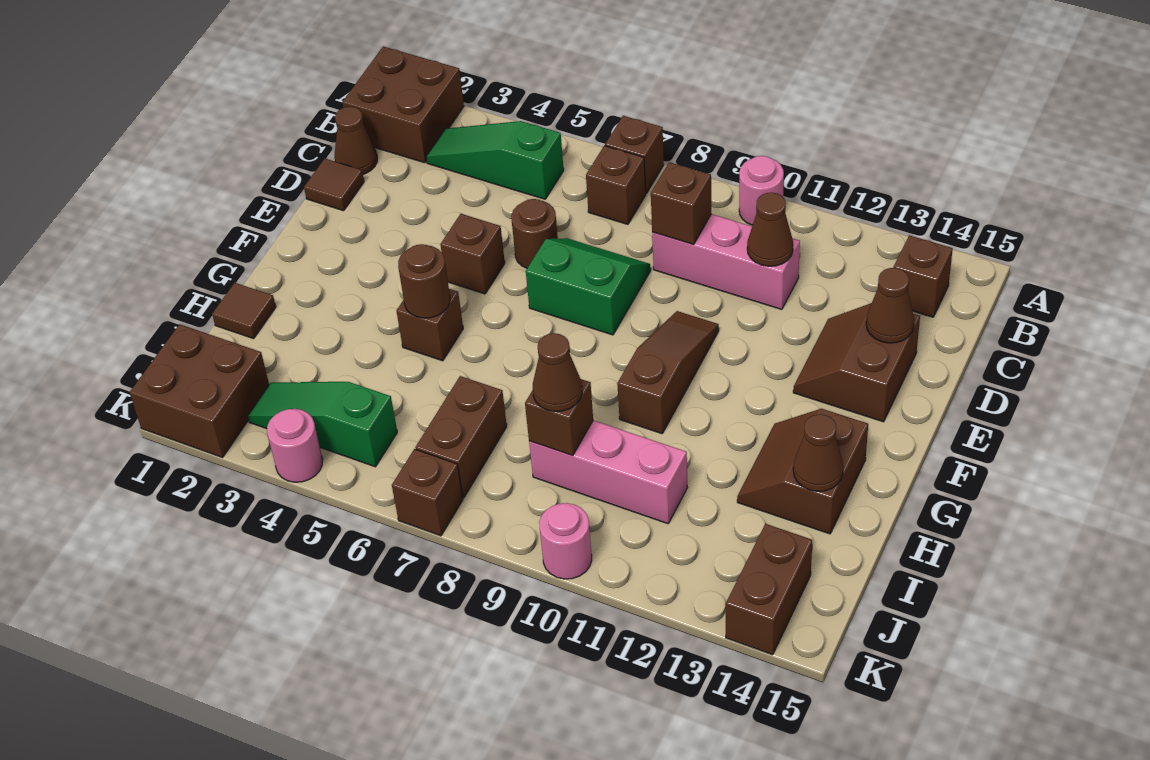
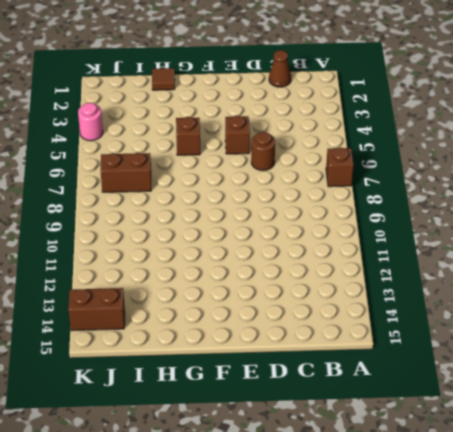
none -> brown brick A1:B2 level 1
none -> pink round brick A10 level 1
none -> green slope B3:B5 level 1 top 5
none -> brown brick B7 level 1

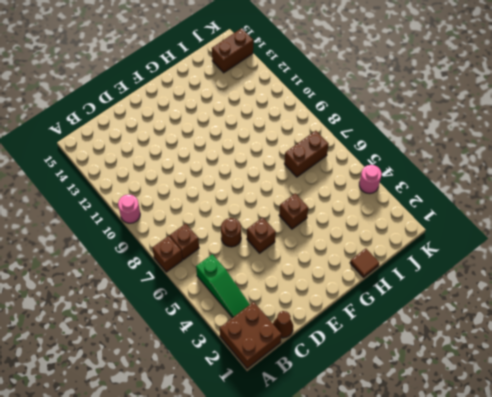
none -> brown brick B14 level 1
none -> pink brick C9:C11 level 1
none -> brown tile D1 level 1
none -> green slope D7:E8 level 1 top E

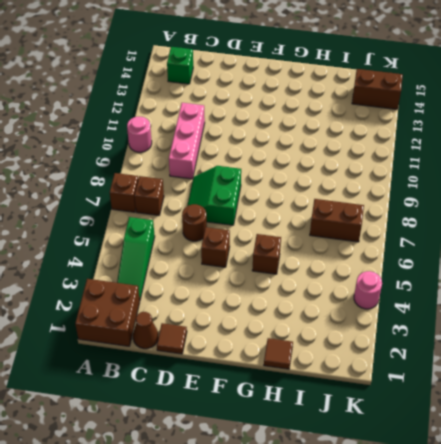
green brick B14 level 1 -> brown brick B14 level 1
none -> brown slope D13:E14 level 1 top 14
none -> brown slope E10:G10 level 1 top G
none -> brown slope G13:H14 level 1 top 14
none -> pink brick I9:I11 level 1

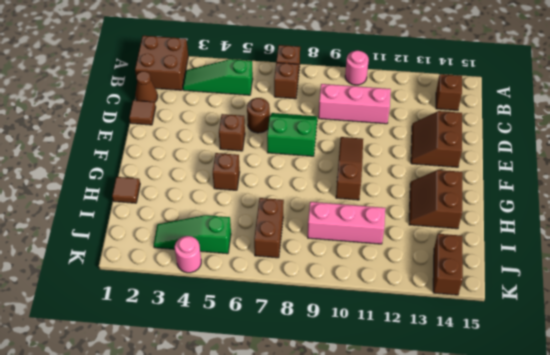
none -> brown brick J1:K2 level 1
none -> brown brick K7 level 1
none -> pink round brick K10 level 1
none -> brown brick C9 level 2

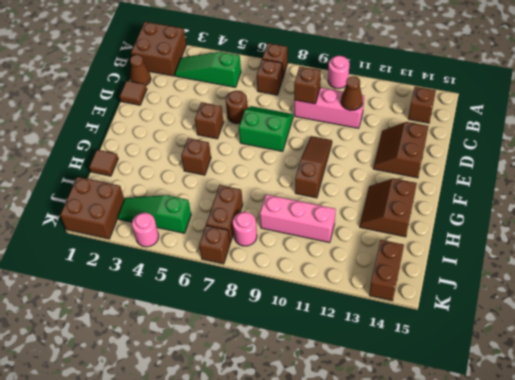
pink round brick J8 level 1 -> pink round brick K10 level 1
none -> brown cone D14 level 2
none -> brown round brick G5 level 2
none -> brown cone H14 level 2
none -> brown brick I9 level 2

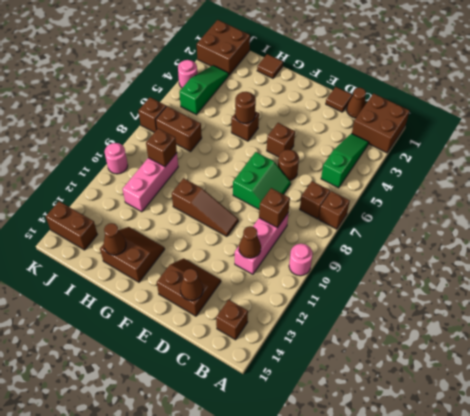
none -> brown cone I9 level 3

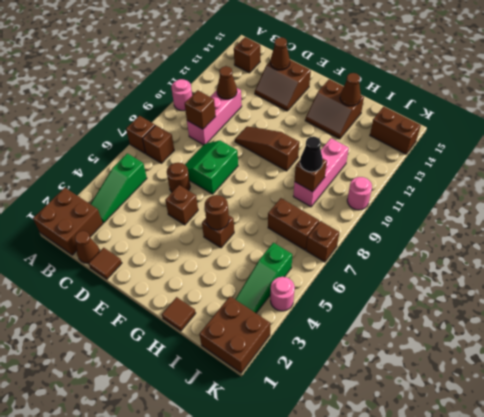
black cone I9 level 3 -> brown cone I9 level 3

